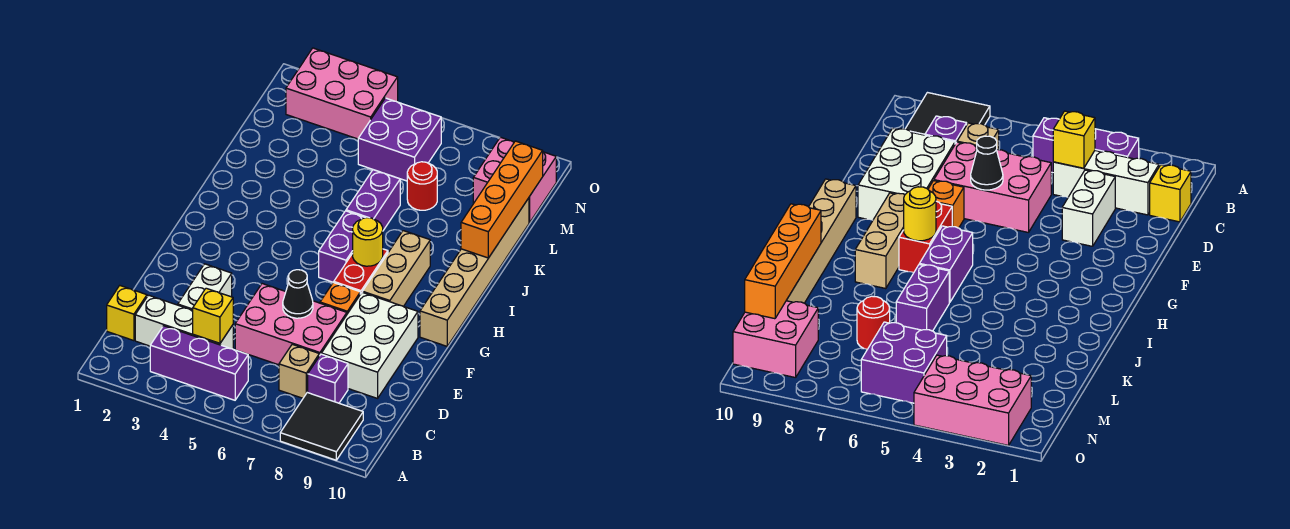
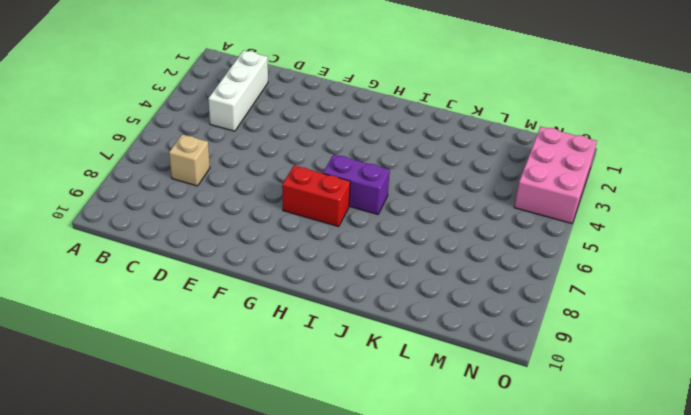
none -> black tile A8:B9 level 1
none -> purple brick B3:B5 level 1
none -> yellow brick C1 level 1

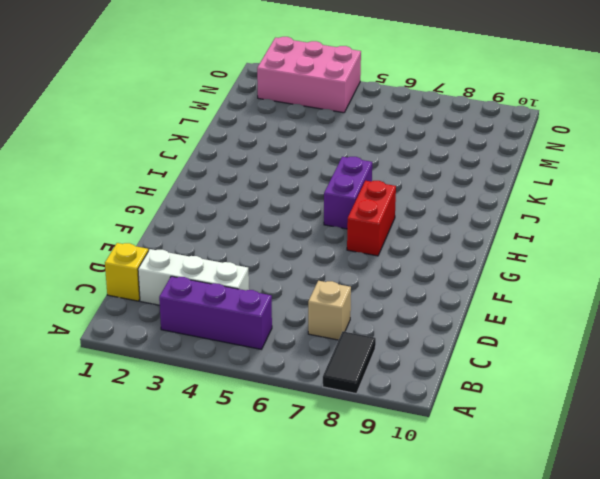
black tile A8:B8 level 1 -> black tile A8:B9 level 1
none -> purple brick C8 level 1
none -> white brick D3:E3 level 1
none -> pink brick D5:E7 level 1

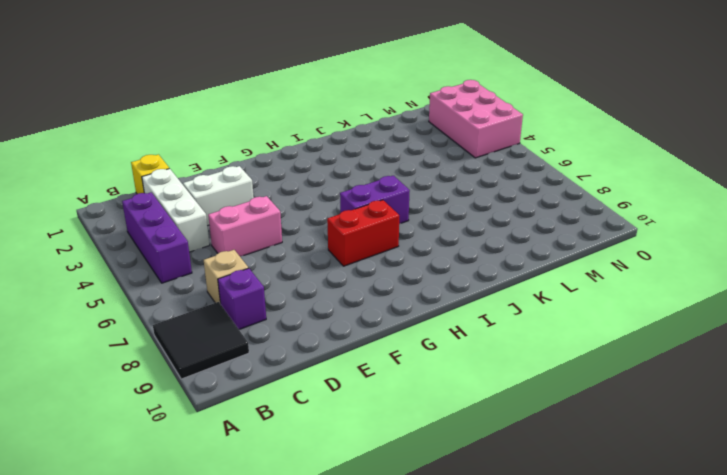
pink brick D5:E5 level 1 -> pink brick D5:E7 level 1
none -> white brick D8:F9 level 1
none -> orange brick F7 level 1
none -> tan brick G8:I8 level 1

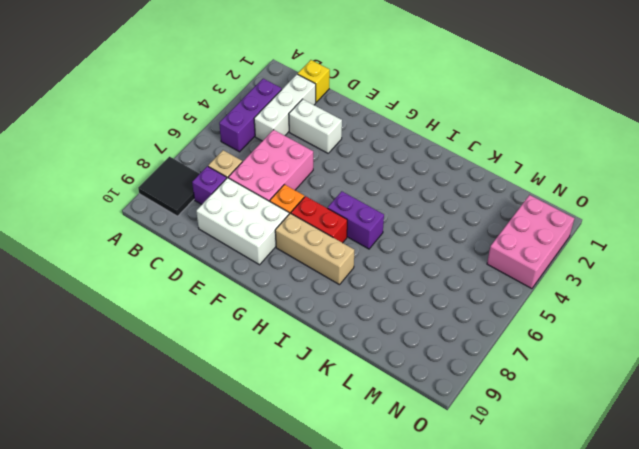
none -> tan brick G10:L10 level 1
none -> purple brick J6:K6 level 1
none -> red round brick L7 level 1

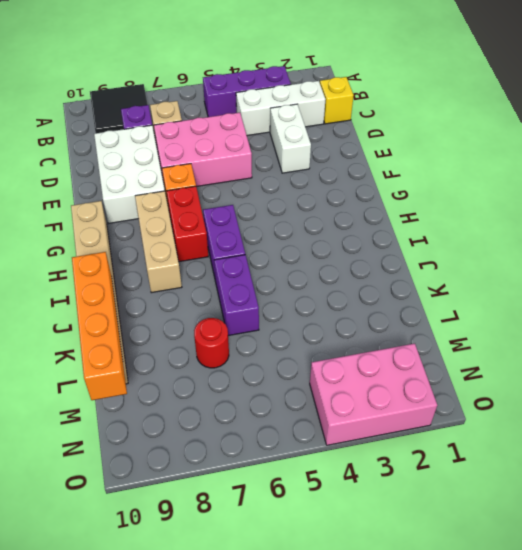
none -> purple brick M5:N6 level 1
none -> pink brick M9:N10 level 1
none -> yellow brick C4 level 2

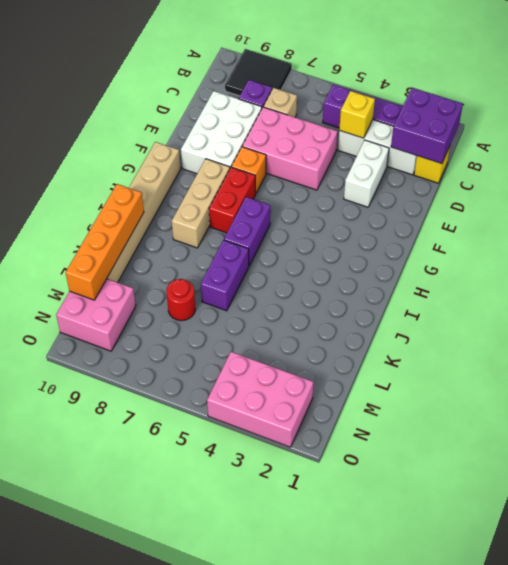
purple brick B1:C2 level 2 -> purple brick M5:N6 level 1
none -> black cone E6 level 2
none -> yellow round brick H7 level 2

